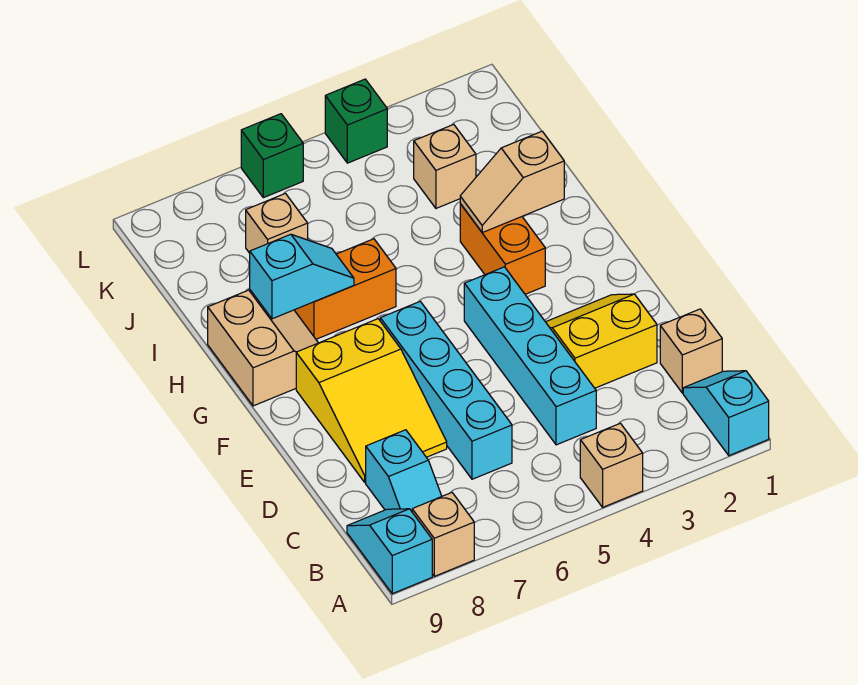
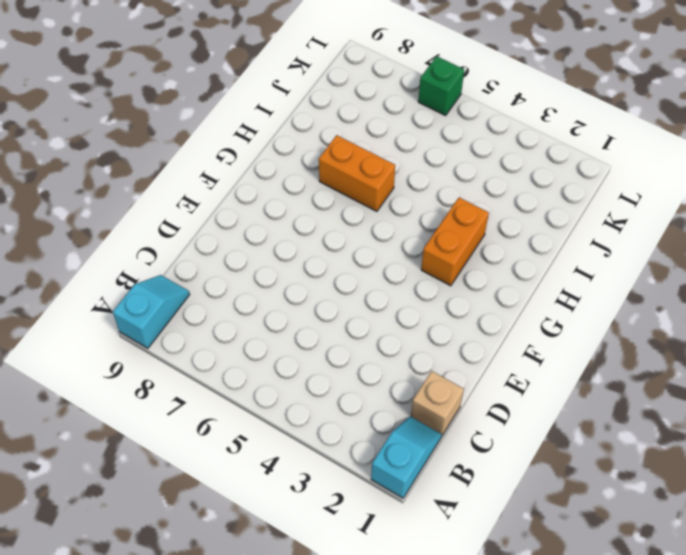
none -> tan brick A4 level 1
none -> tan brick A8 level 1
none -> cyan slope B8:C8 level 1 top C

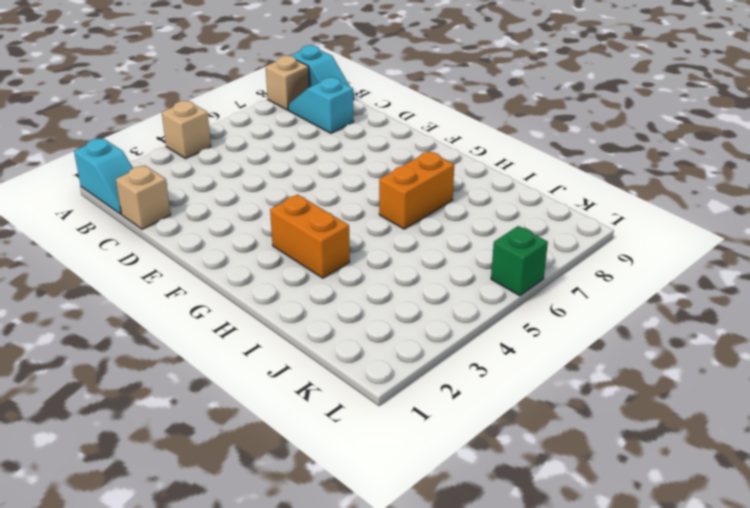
none -> cyan brick C4:F4 level 1
none -> cyan brick C6:F6 level 1
none -> yellow slope D2:E3 level 1 top D

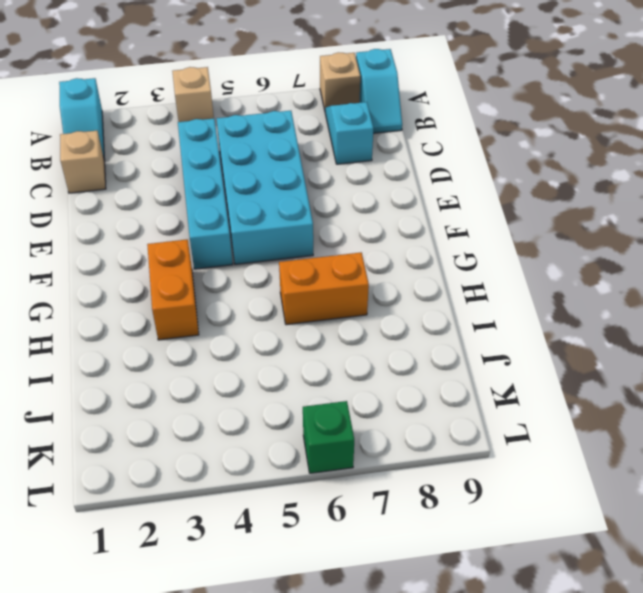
cyan brick C5:F6 level 1 -> cyan brick C6:F6 level 1
none -> yellow slope D2:E3 level 1 top D
none -> yellow slope D7:F8 level 1 top F
none -> tan slope G8:H9 level 1 top 9

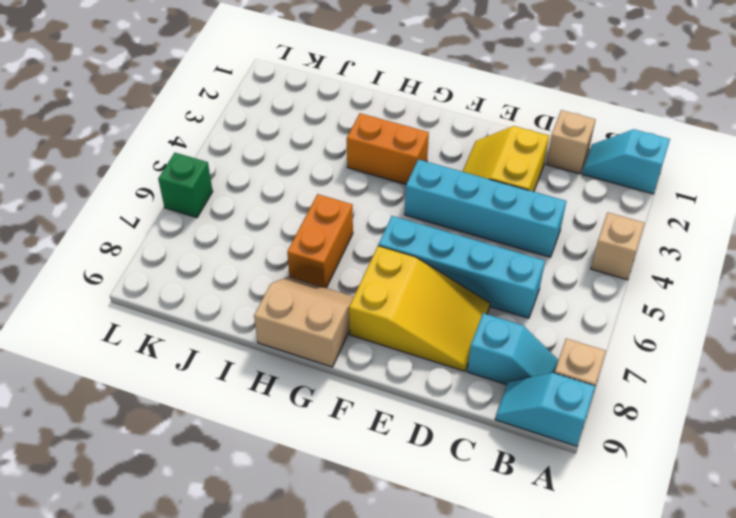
none -> tan brick J3 level 1
none -> tan brick J7 level 1
none -> green brick L4 level 1

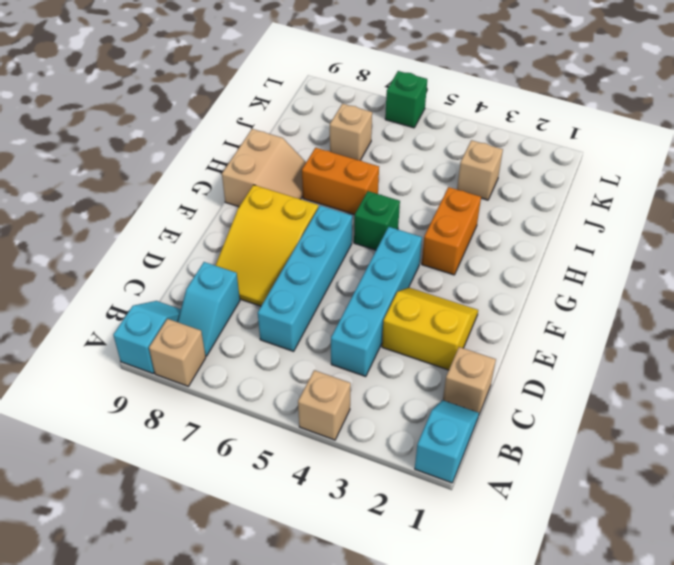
green brick G5 level 1 -> green brick L4 level 1
none -> tan slope H2:H3 level 2 top 2
none -> cyan slope H7:H8 level 2 top 8

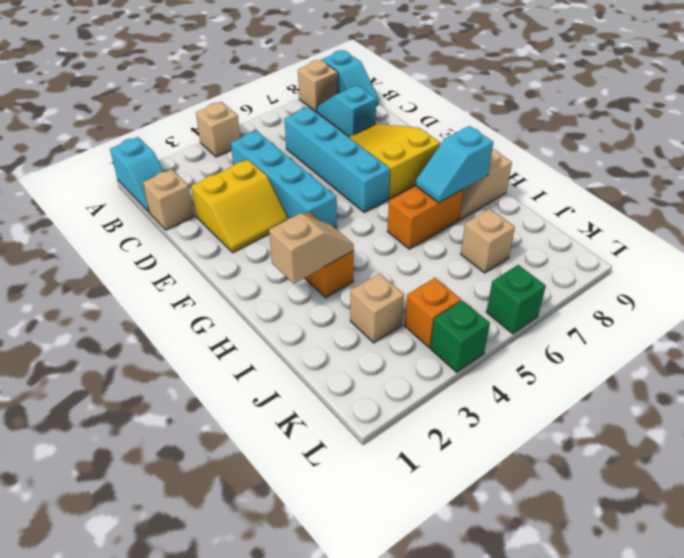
orange brick K4 level 1 -> none

